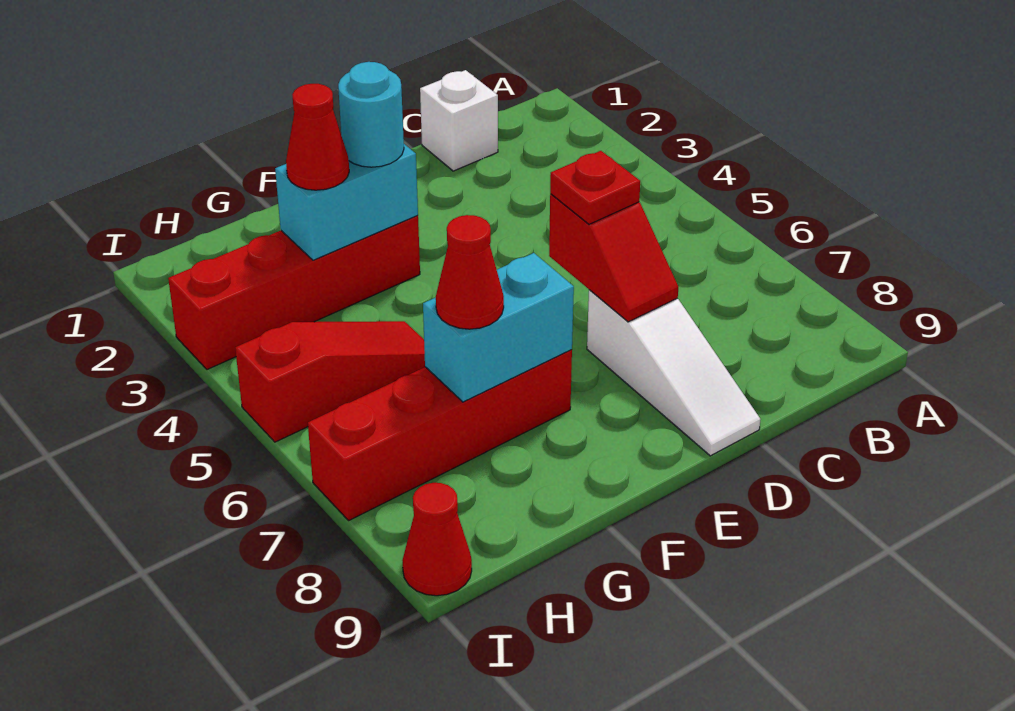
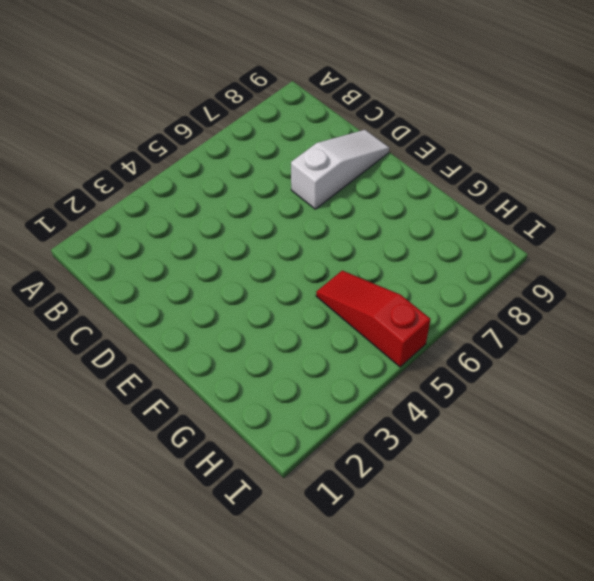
none -> white brick C1 level 1
none -> red brick F3:I3 level 1
none -> red brick F7:I7 level 1

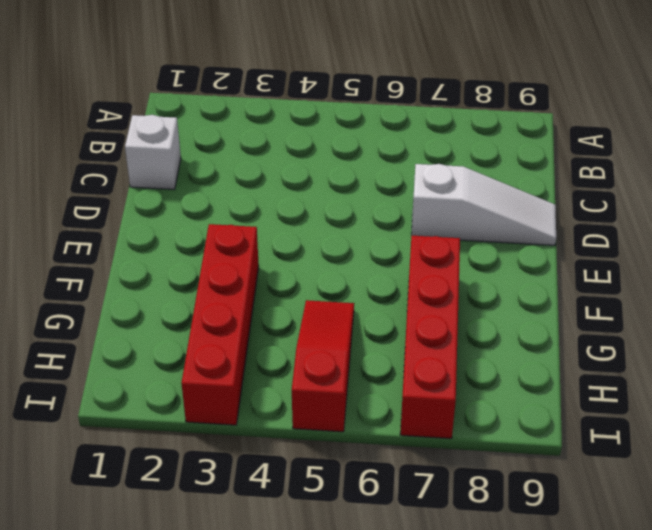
none -> red cone I9 level 1
none -> red slope D6:D7 level 2 top 6
none -> cyan brick F3:G3 level 2

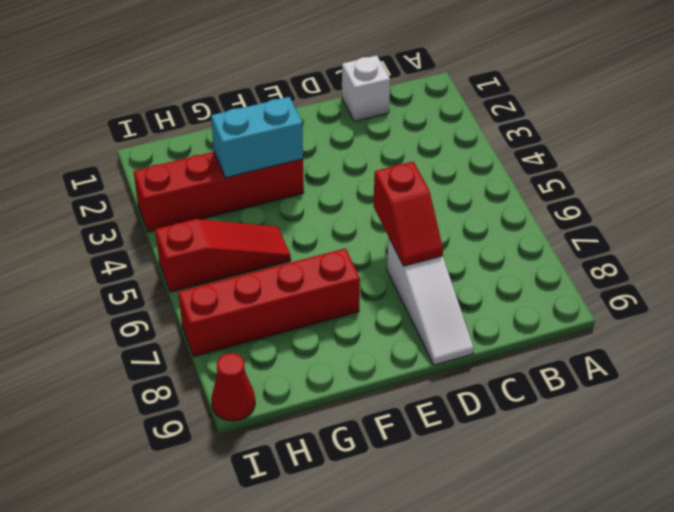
none -> cyan brick F7:G7 level 2
none -> red plate D6 level 3
none -> cyan round brick F3 level 3

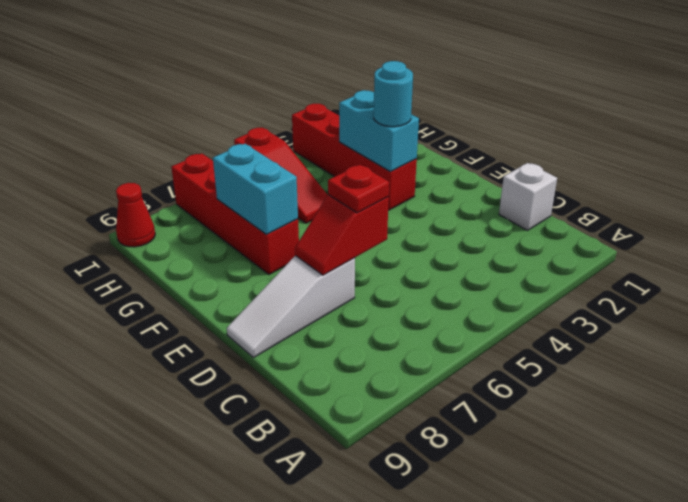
none -> red cone G3 level 3
none -> red cone G7 level 3

